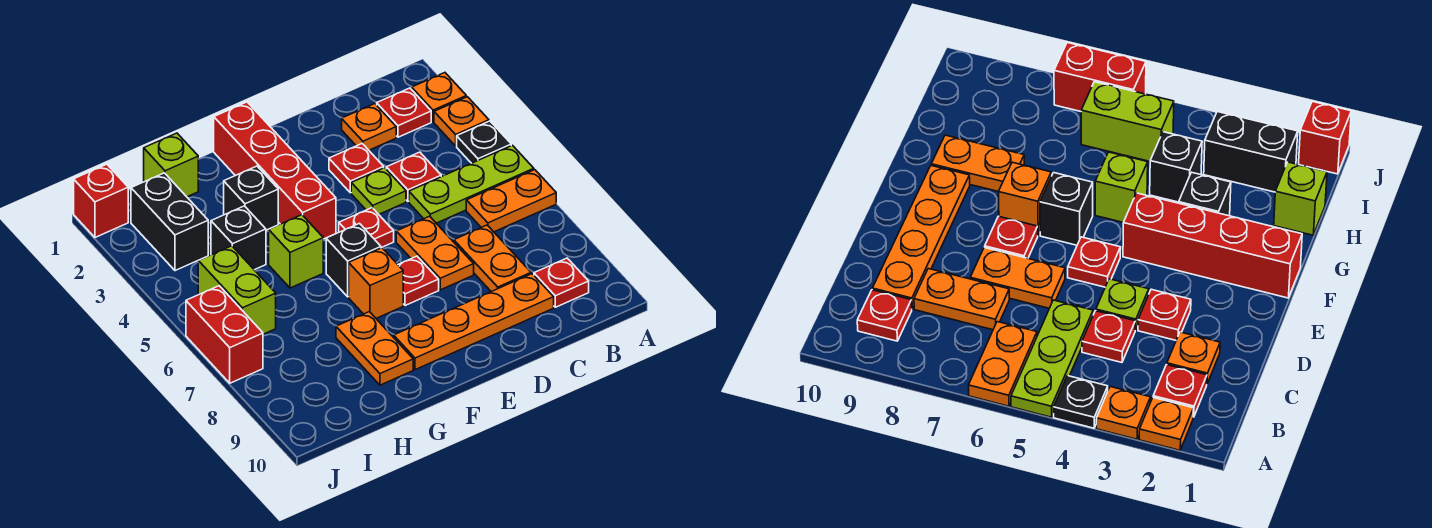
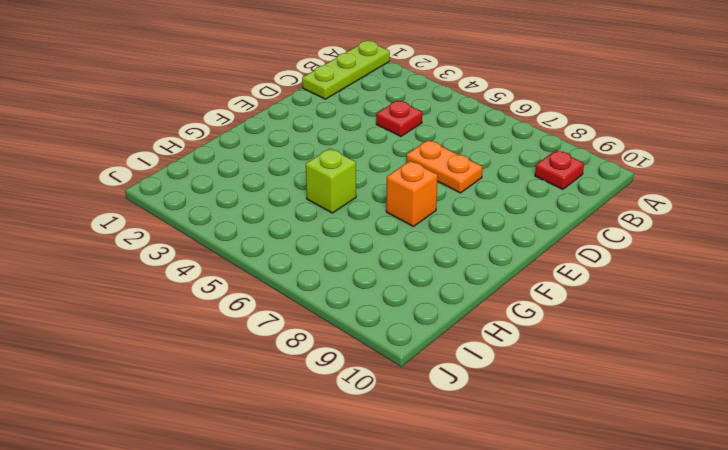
lime plate A1:C1 level 1 -> lime plate A5:C5 level 1
none -> orange plate A2 level 1
none -> orange plate A3 level 1
none -> black plate A4 level 1

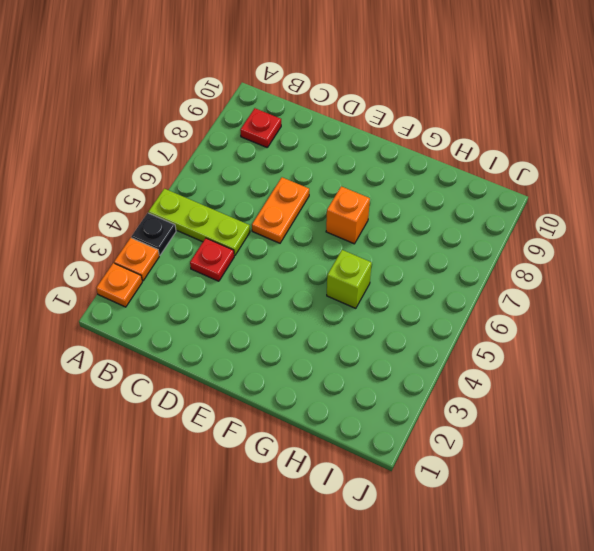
none -> orange plate A6:B6 level 1
none -> red plate B2 level 1
none -> orange plate C2 level 1

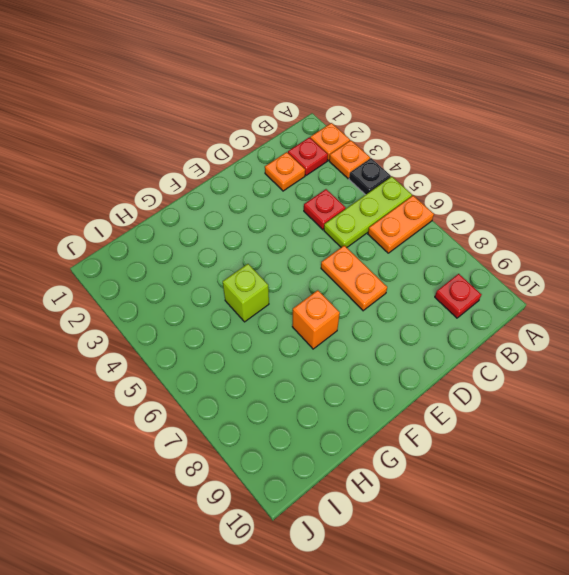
none -> orange plate C7:C8 level 1
none -> orange plate C9:F9 level 1
none -> red plate D3 level 1

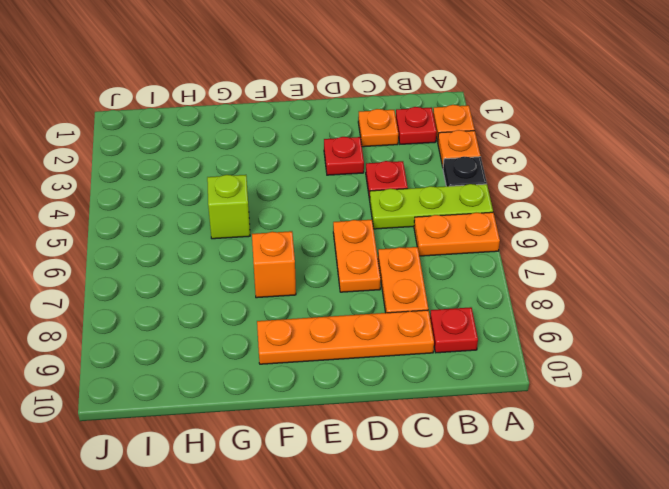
none -> lime plate D4 level 1
none -> red plate E5 level 1
none -> red plate E7 level 1

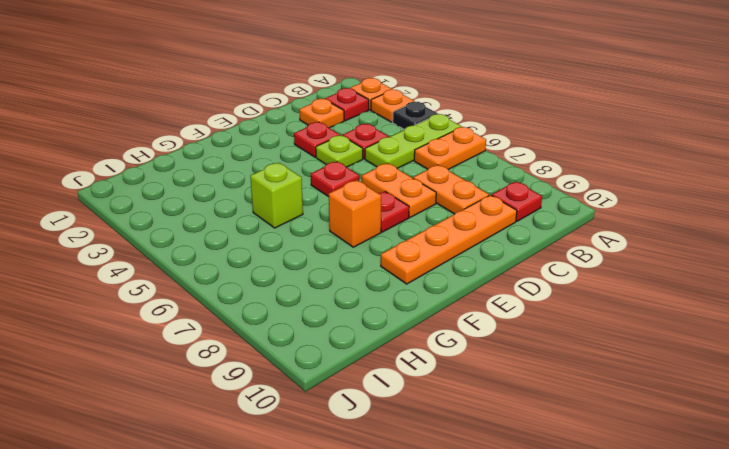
none -> red brick F1:F4 level 1
none -> black brick F6 level 1
none -> black brick G3 level 1

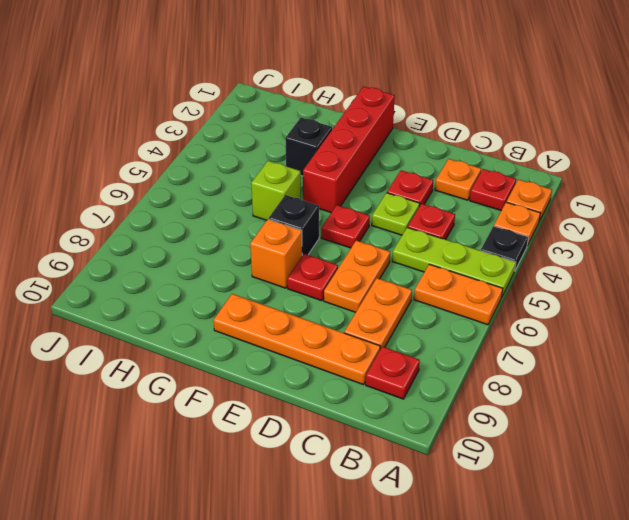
none -> orange plate G8:G9 level 1
none -> lime brick H1 level 1
none -> black brick H4 level 1

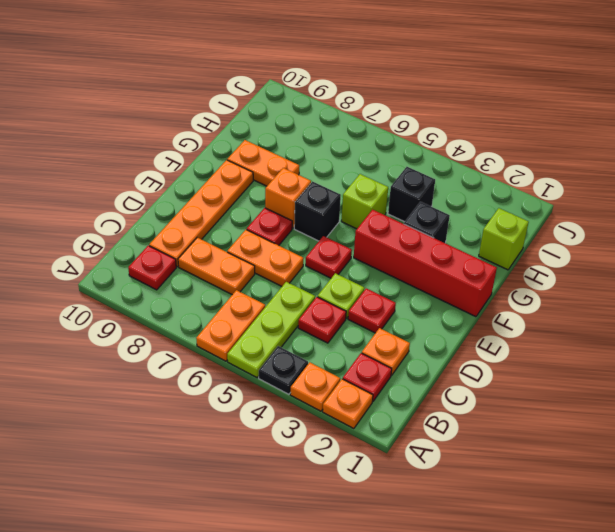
none -> black brick I2:I3 level 1
none -> lime brick I5:I6 level 1
none -> red brick J1 level 1

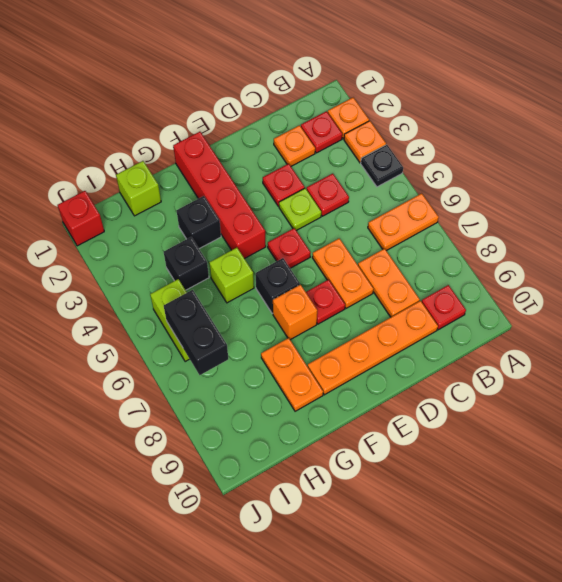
black brick I6:I7 level 2 -> black brick I2:I3 level 1
none -> lime plate A5:C5 level 1
none -> red brick J6:J7 level 1

